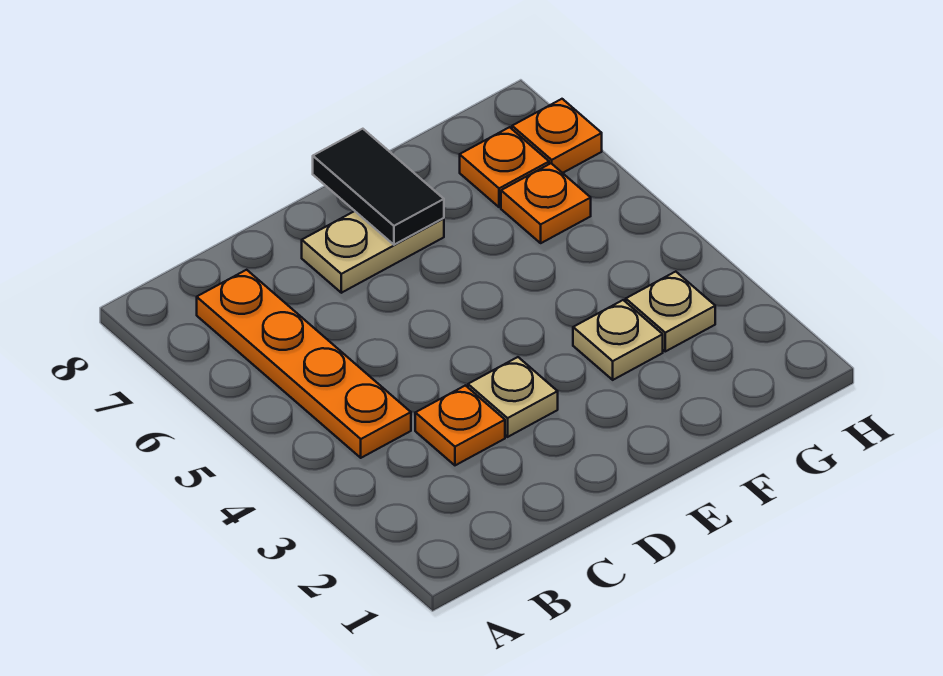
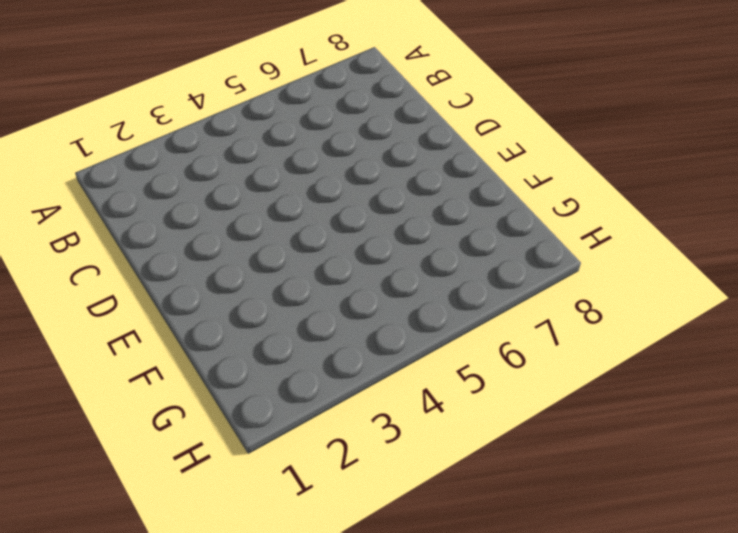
none -> orange plate B4:B7 level 1
none -> orange plate C3 level 1

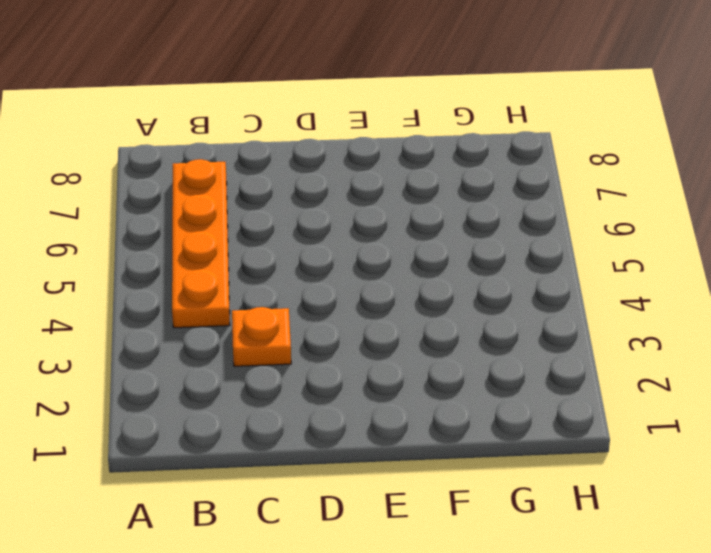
none -> tan plate D3 level 1
none -> tan plate D7:E7 level 1

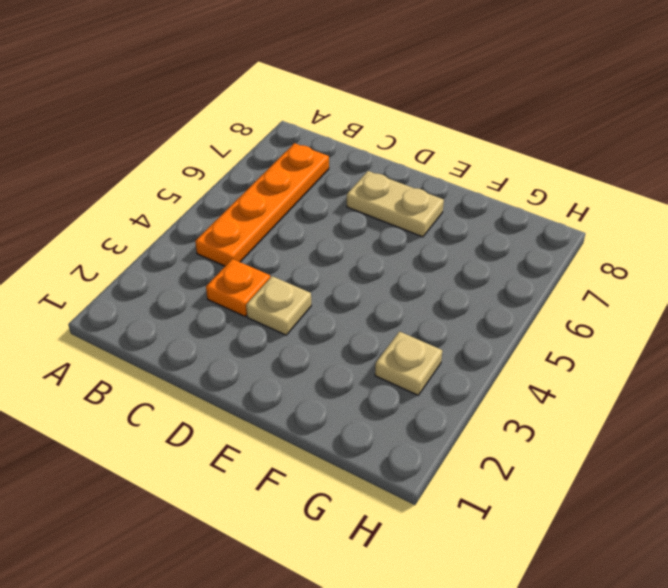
none -> tan plate F3 level 1
none -> orange plate G6 level 1

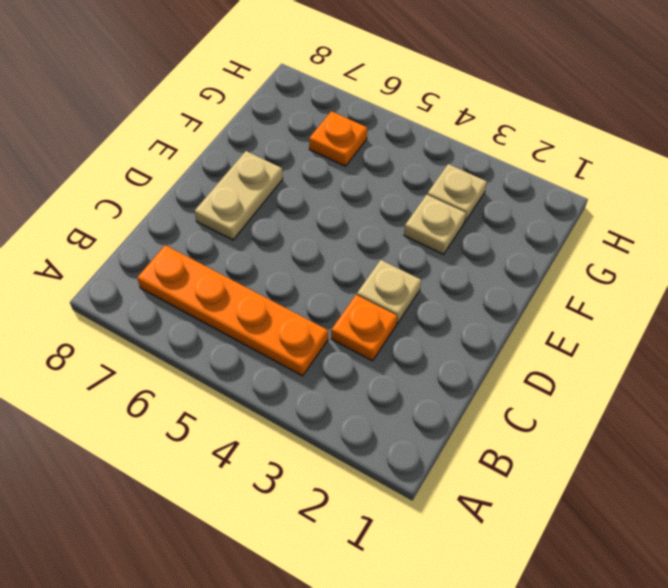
none -> orange plate G7 level 1
none -> orange plate H7 level 1

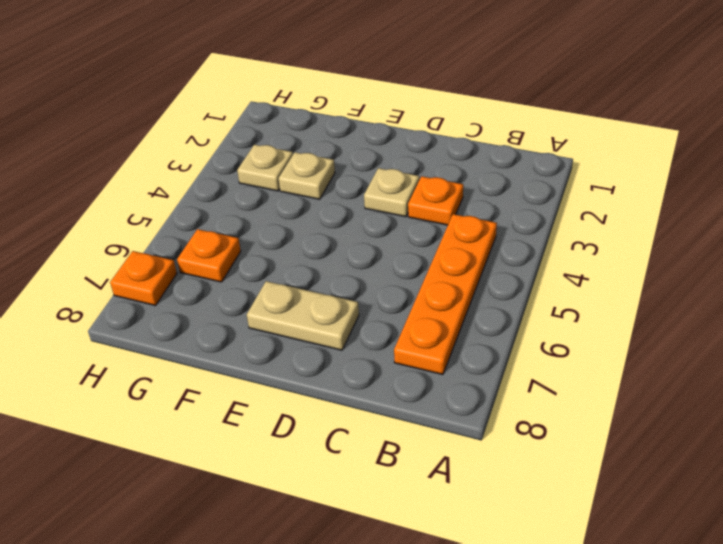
none -> orange plate G7 level 1
none -> black tile E7:E8 level 2

